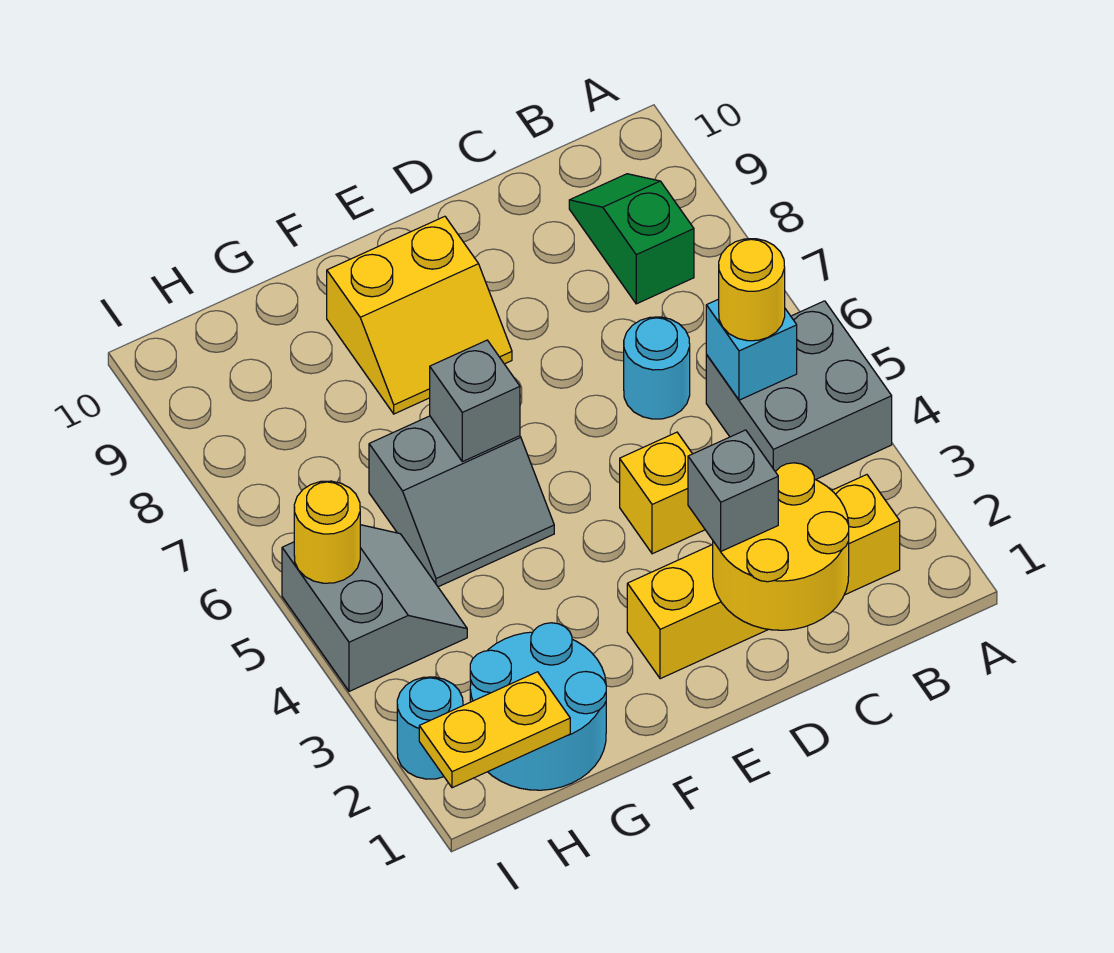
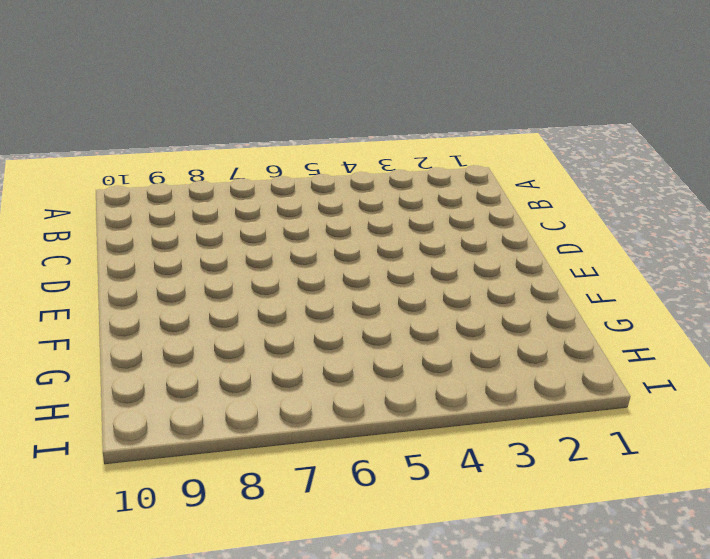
none -> grey brick A4:B5 level 1
none -> yellow brick B2:E2 level 1
none -> green slope B8:B9 level 1 top 8

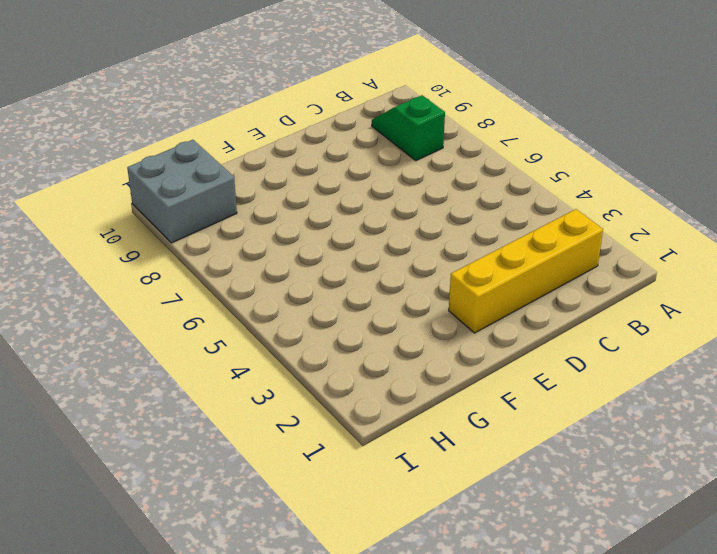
grey brick H9:I10 level 1 -> grey brick A4:B5 level 1
none -> cyan round brick C6 level 1
none -> yellow brick D4 level 1
none -> yellow slope E8:F9 level 1 top 9

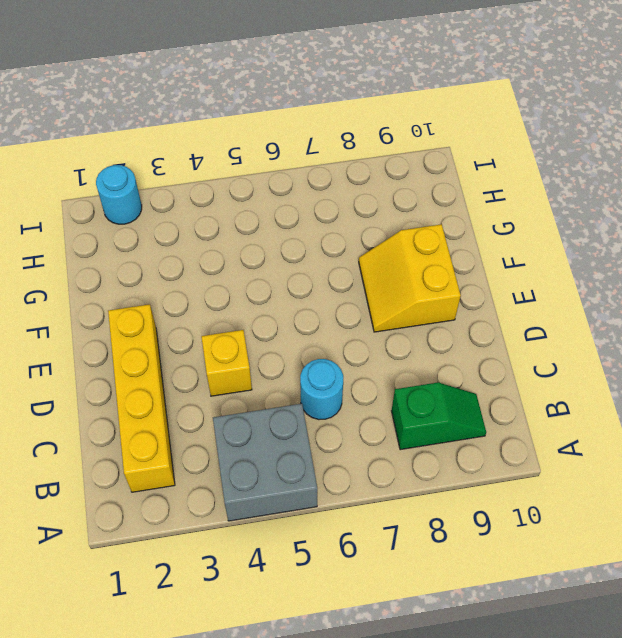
none -> grey slope F5:G6 level 1 top 6
none -> cyan round brick G1:H2 level 1
none -> grey slope H4:I5 level 1 top I

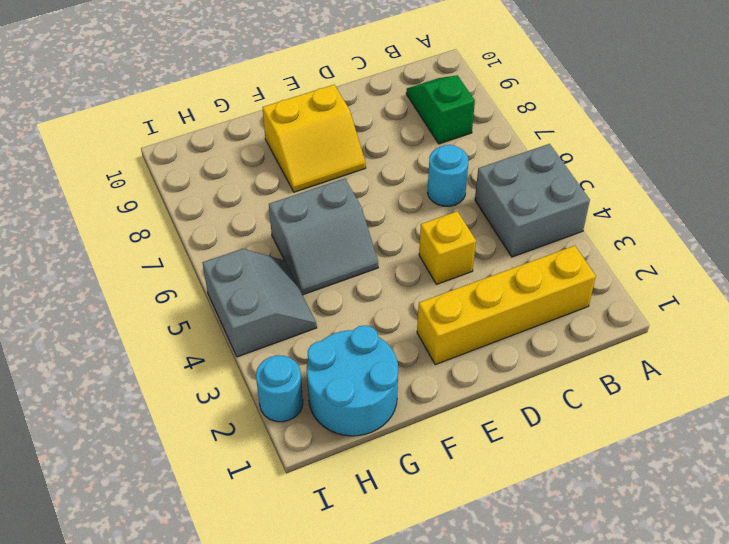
none -> cyan brick B5 level 2
none -> yellow round brick C1:D2 level 2
none -> grey brick F6 level 2

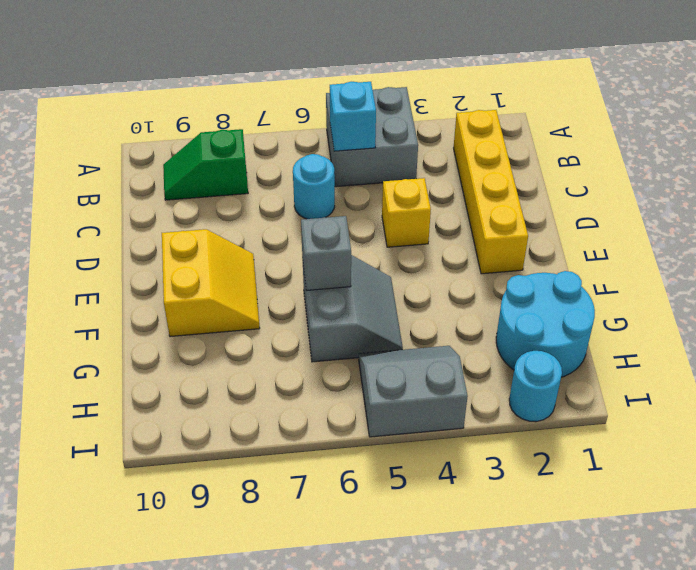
none -> yellow round brick C1:D2 level 2
none -> yellow plate H1:I1 level 2
none -> yellow round brick I5 level 2

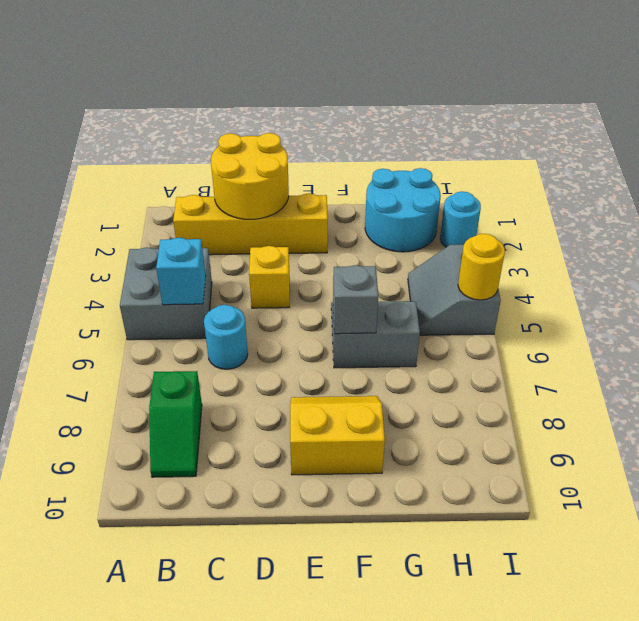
none -> yellow plate H1:I1 level 2
none -> yellow round brick B5 level 3
none -> grey brick D2 level 3

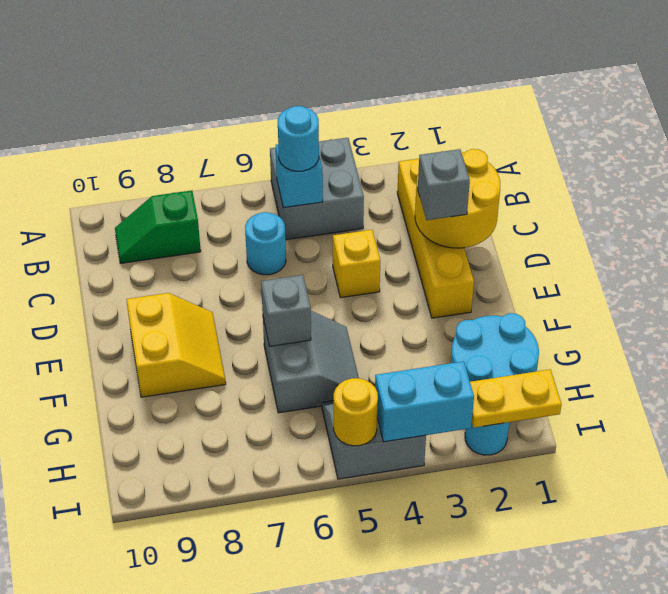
cyan round brick B5 level 3 -> yellow round brick B5 level 3
yellow plate I1:I2 level 2 -> yellow plate H1:I1 level 2
cyan brick I3:I4 level 2 -> none

